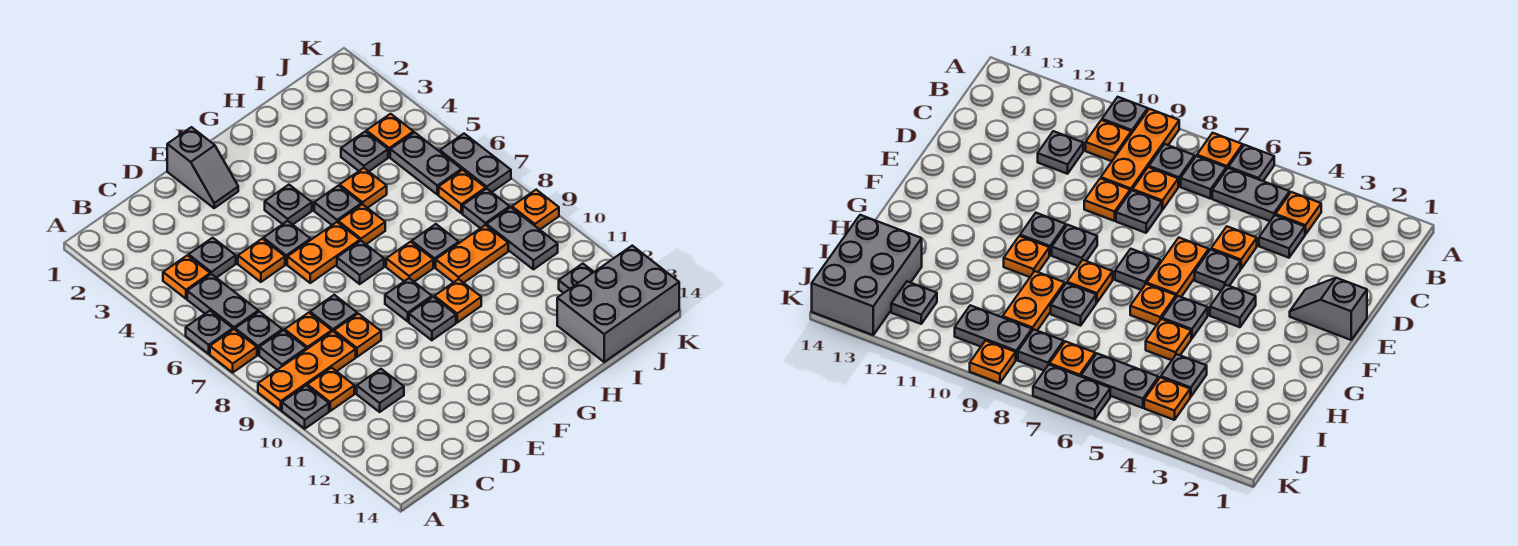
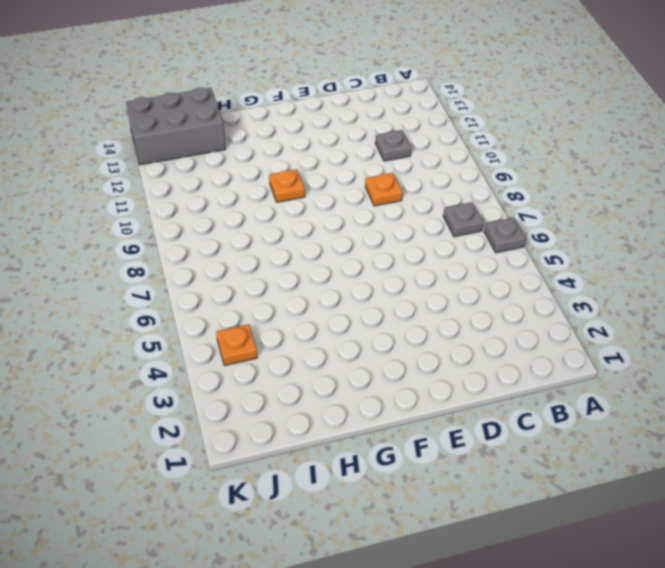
none -> orange plate A7 level 1
none -> orange plate A9:C9 level 1
none -> grey plate A10 level 1
none -> orange plate B4 level 1

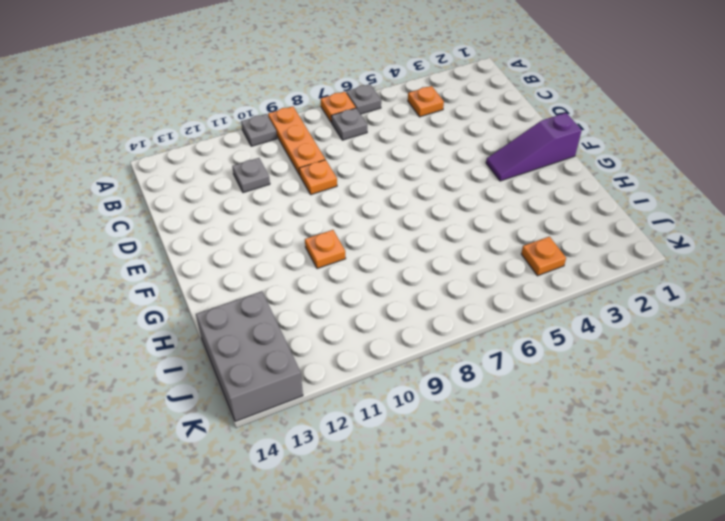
purple slope F1:F3 level 1 top 1 -> none
none -> grey plate B5:B6 level 1
none -> grey plate B8 level 1
none -> orange plate B10 level 1
none -> grey plate C4 level 1

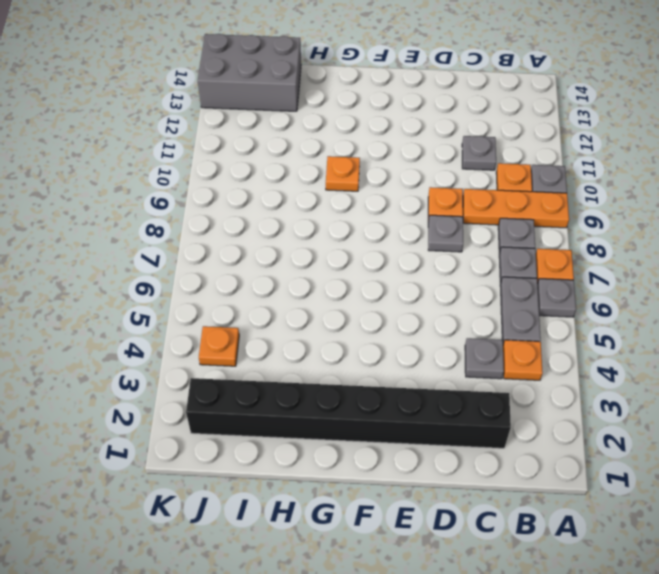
black brick C2:J2 level 1 -> grey slope E1:E2 level 1 top 1
none -> orange plate C8 level 1
none -> orange plate D5 level 1
none -> grey plate E5 level 1
none -> orange plate E6:F6 level 1

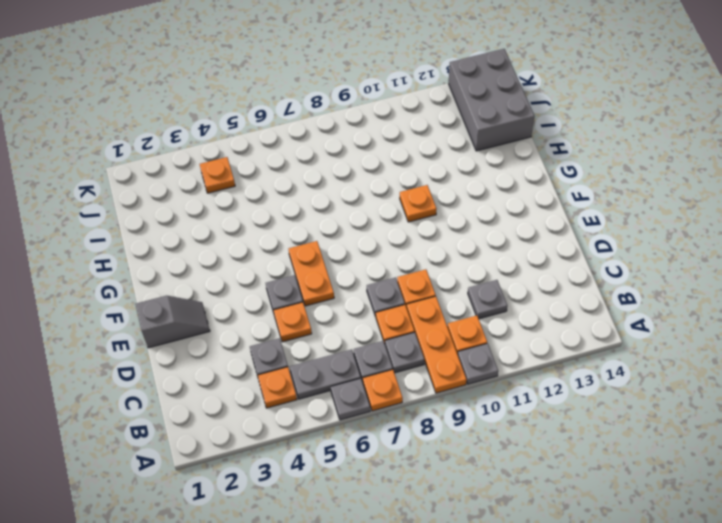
none -> grey plate F4 level 1
none -> grey plate F7 level 1
none -> grey plate F9 level 1
none -> grey plate F10 level 1

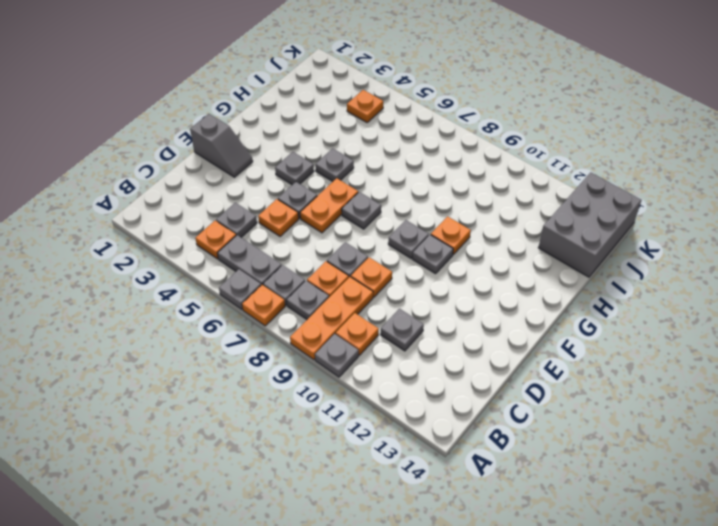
none -> orange plate G6 level 1
none -> orange plate G8 level 1
none -> orange plate H5 level 1
none -> grey plate H8 level 1

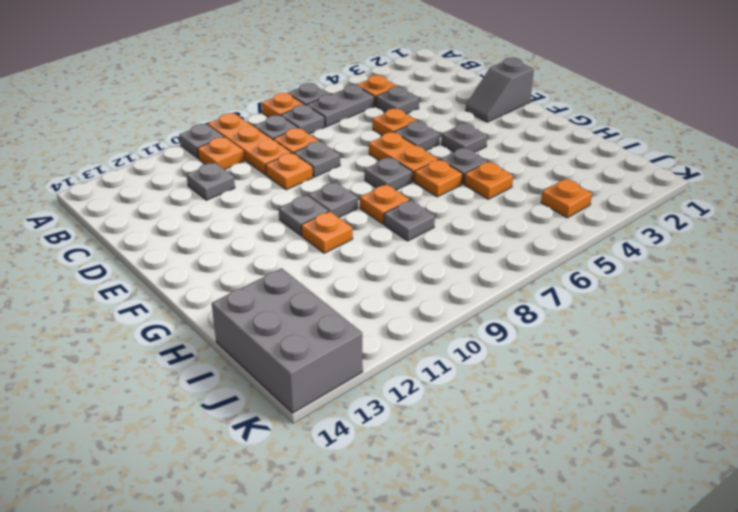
none -> orange plate H9:I9 level 1
none -> grey plate I4 level 1
none -> grey plate J5:J6 level 1
none -> orange plate J7 level 1

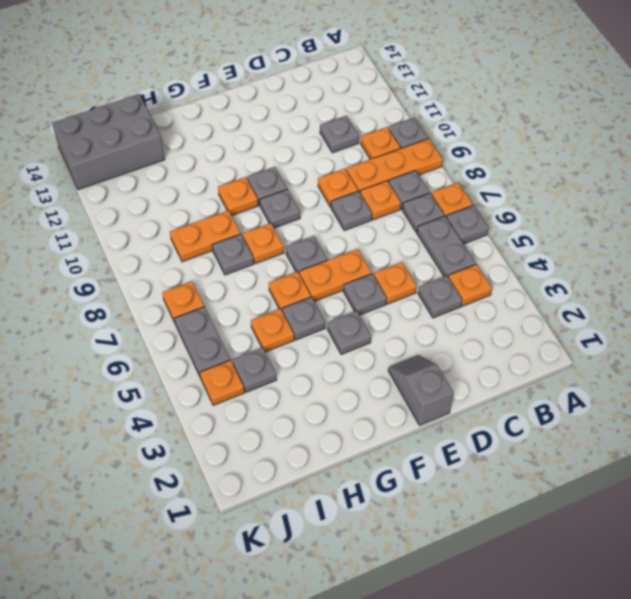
none -> grey plate J8 level 1
none -> grey plate J9:J10 level 1
none -> grey plate J12 level 1
none -> grey plate K6:K7 level 1

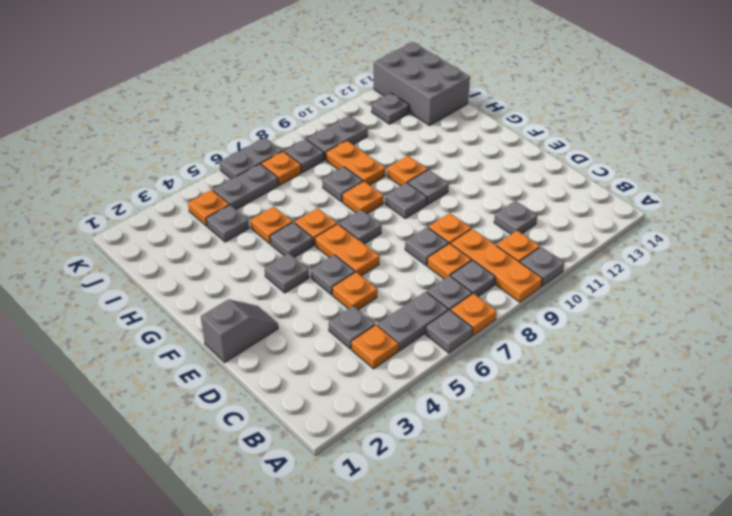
none -> orange plate K9 level 1

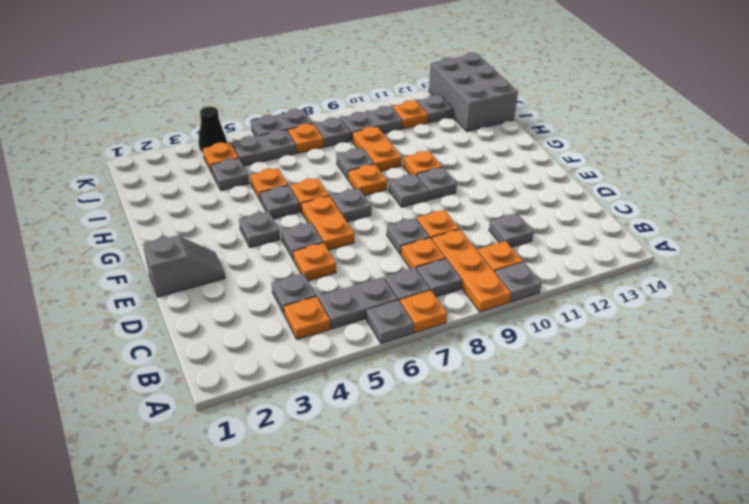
orange plate J11 level 1 -> orange plate K9 level 1
black cone K4 level 1 -> none

